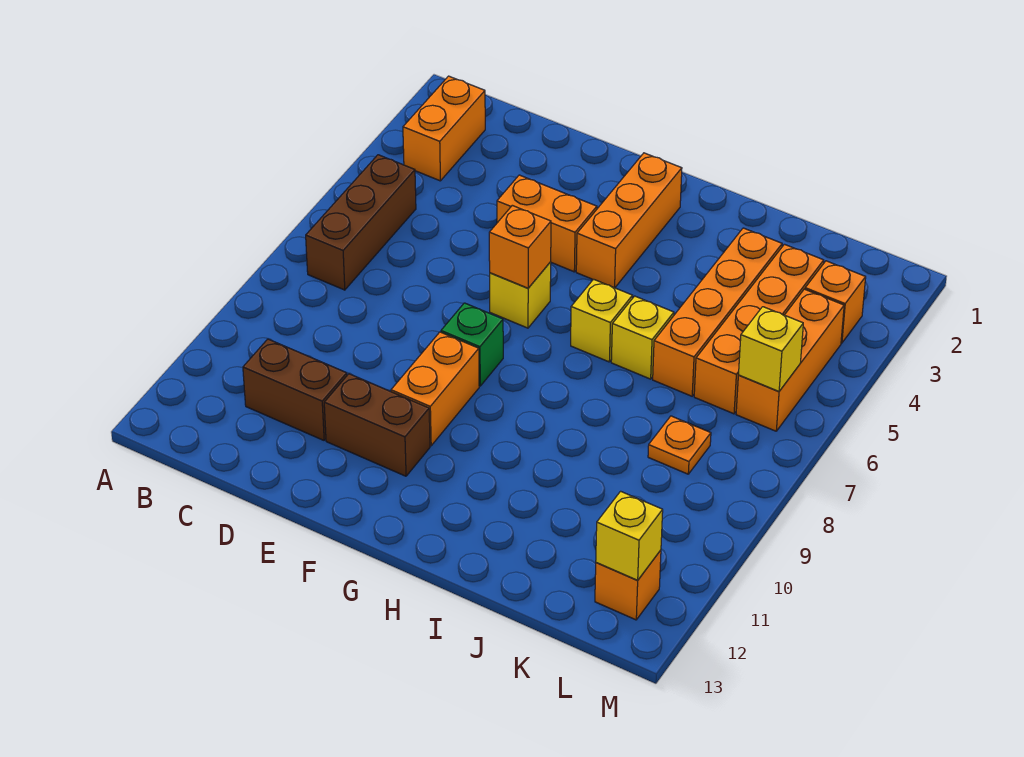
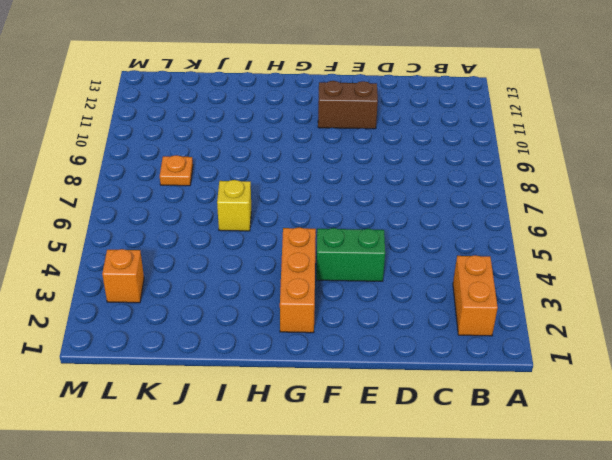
green brick E4:F4 level 1 -> orange brick E4:F4 level 1
none -> brown brick B5:B7 level 1
none -> brown brick C11:D11 level 1
none -> yellow brick F6 level 1

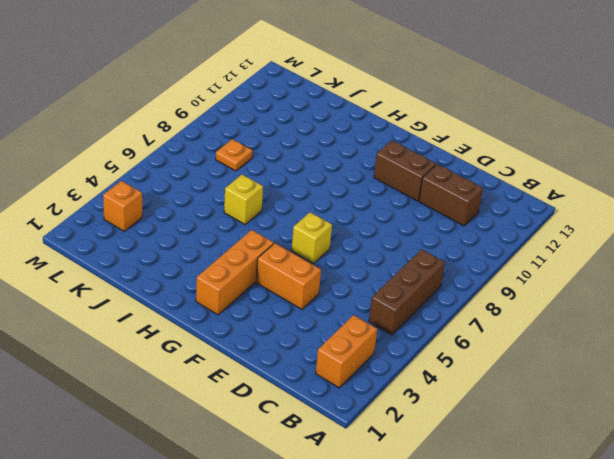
none -> green brick F8 level 1
none -> orange brick F9:F10 level 1
none -> yellow brick H6 level 1

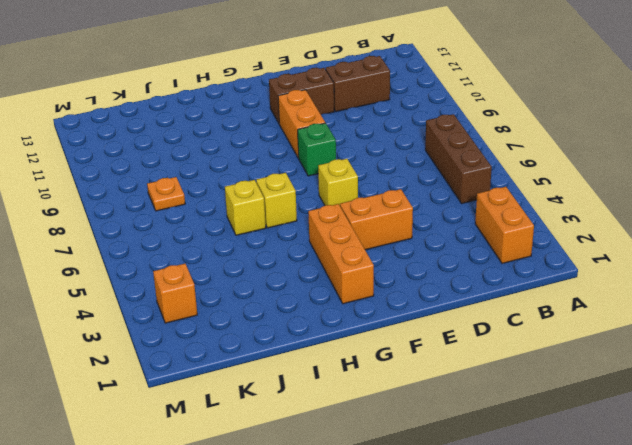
none -> orange brick J3:J6 level 1
none -> orange brick K3:K6 level 1
none -> orange brick L4:L6 level 1

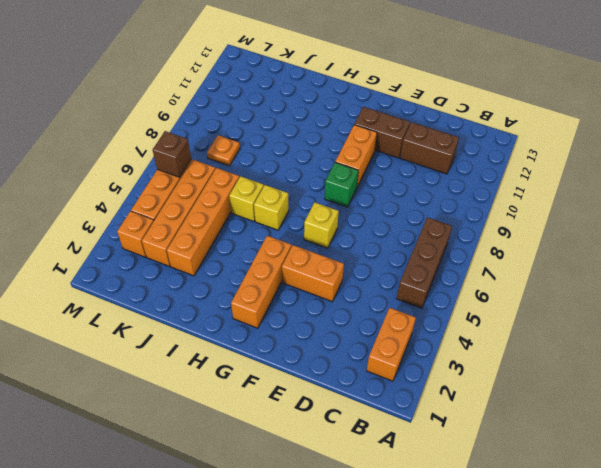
brown brick L6 level 2 -> yellow brick L6 level 2
none -> orange brick L12 level 1
none -> orange brick F6 level 2
none -> yellow brick L12 level 2

